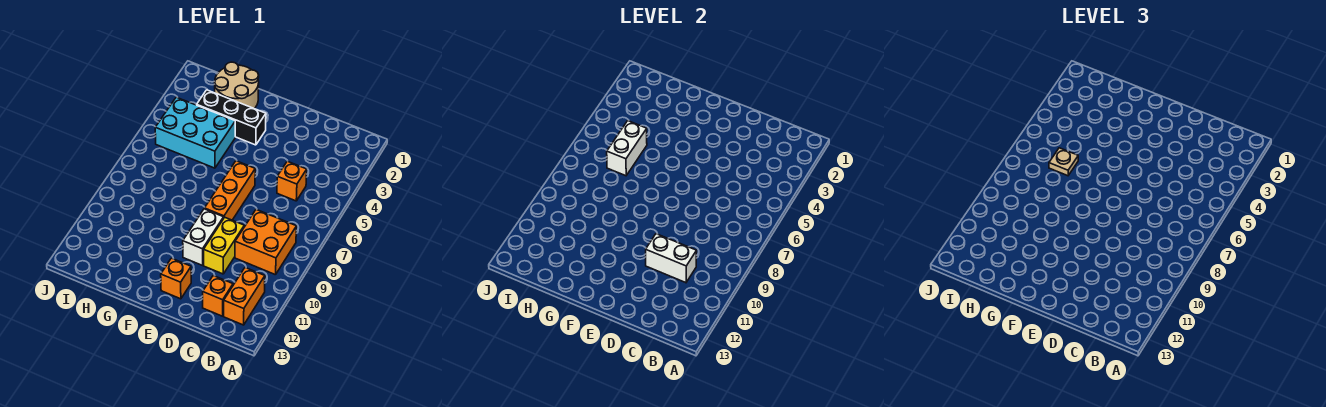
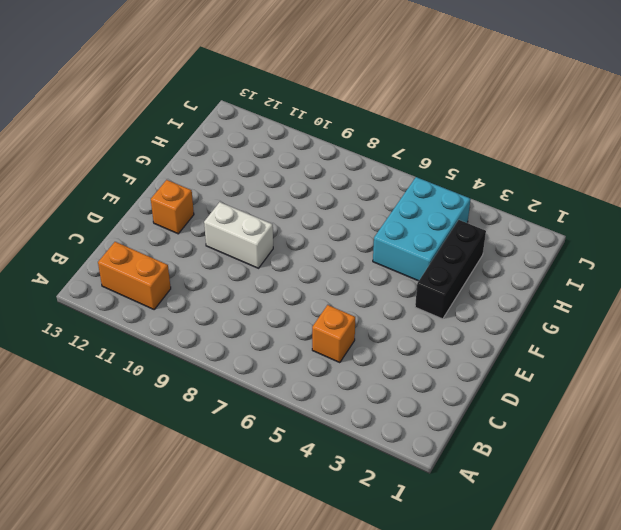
none -> orange brick B8:C9 level 1
none -> orange brick C12 level 1
none -> yellow brick D9:D10 level 1

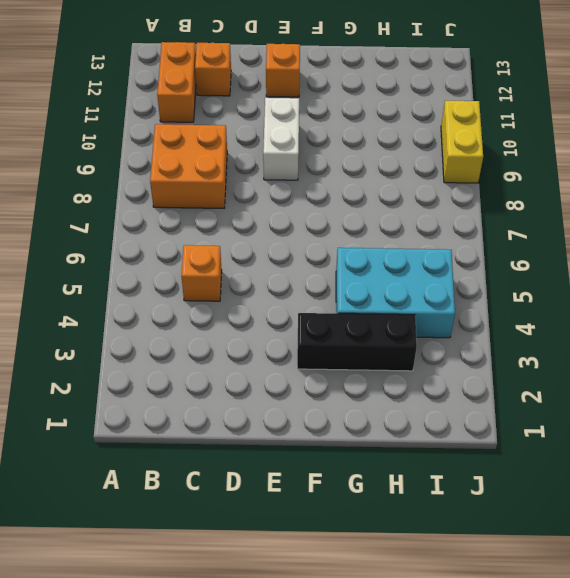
yellow brick J9:J10 level 1 -> yellow brick D9:D10 level 1
none -> orange brick E6:E8 level 1
none -> tan round brick G1:H2 level 1
none -> white brick C10:D10 level 2

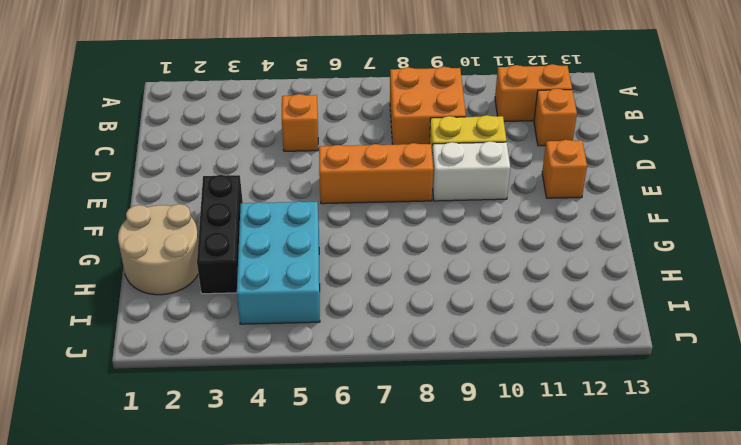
none -> white brick C10:D10 level 2
none -> white brick H5:H6 level 2
none -> tan plate H6 level 3

